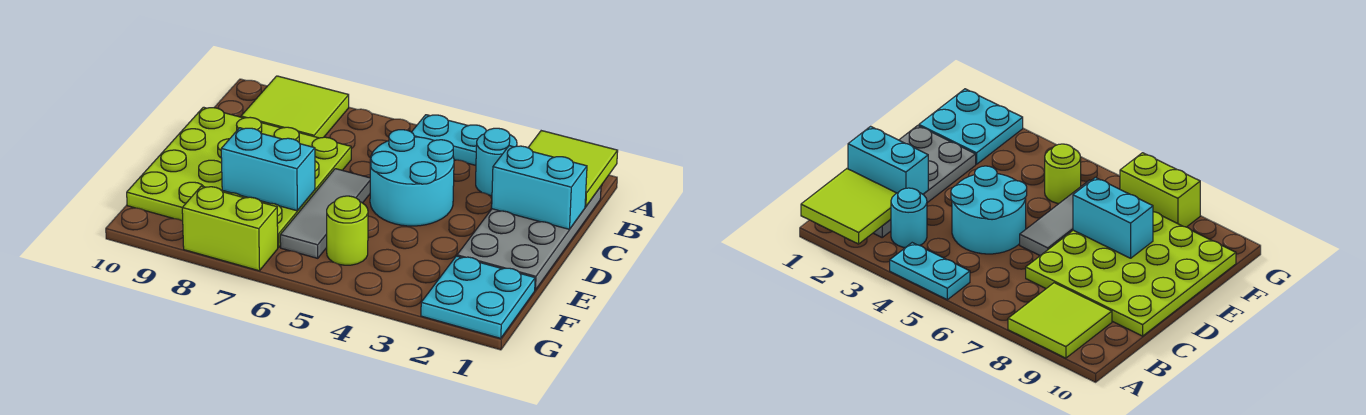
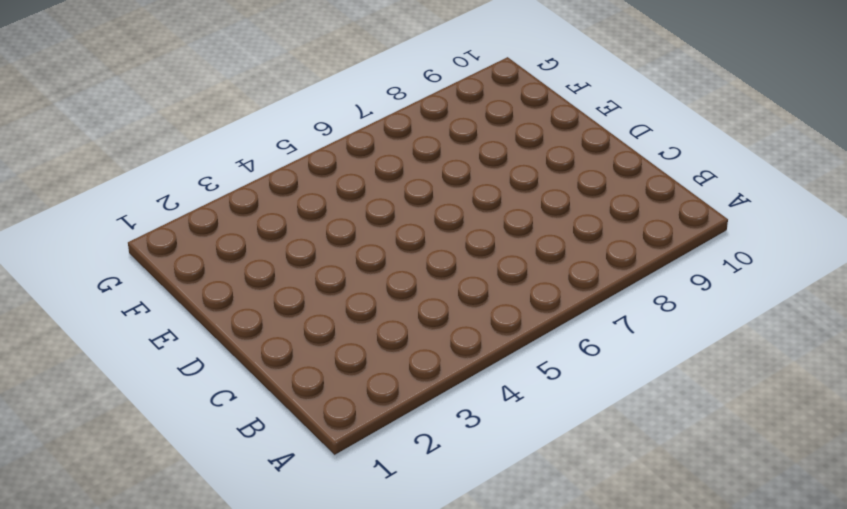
none -> cyan plate A4:A5 level 1
none -> lime tile A8:B9 level 1
none -> grey plate B1:E2 level 1

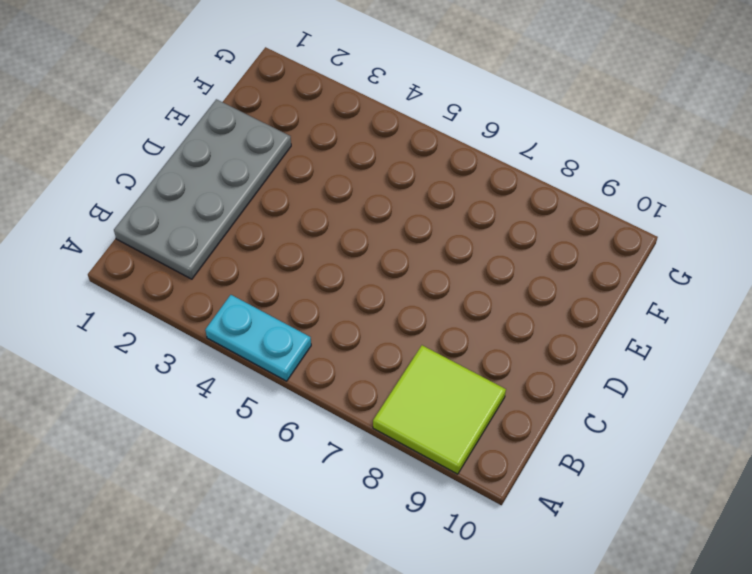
none -> cyan round brick B3 level 1
none -> cyan round brick C4:D5 level 1
none -> lime plate C7:F10 level 1

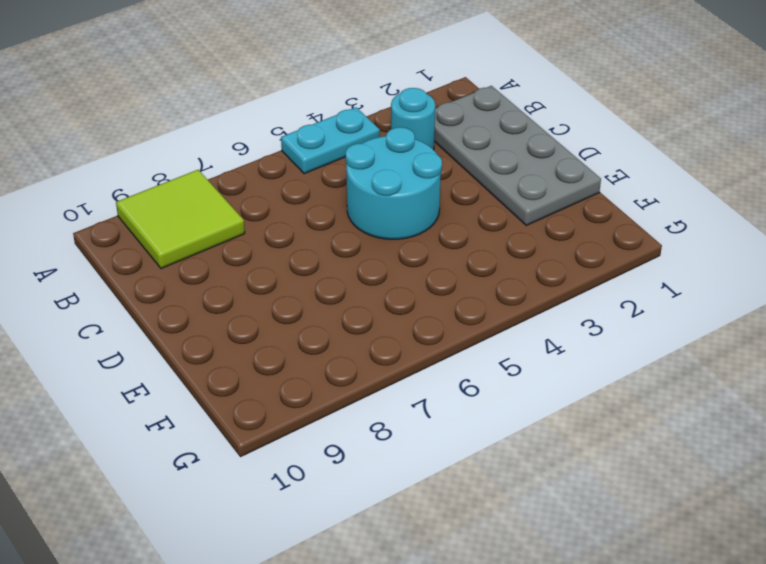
none -> lime plate C7:F10 level 1
none -> grey tile D6:F6 level 1
none -> cyan plate F1:G2 level 1

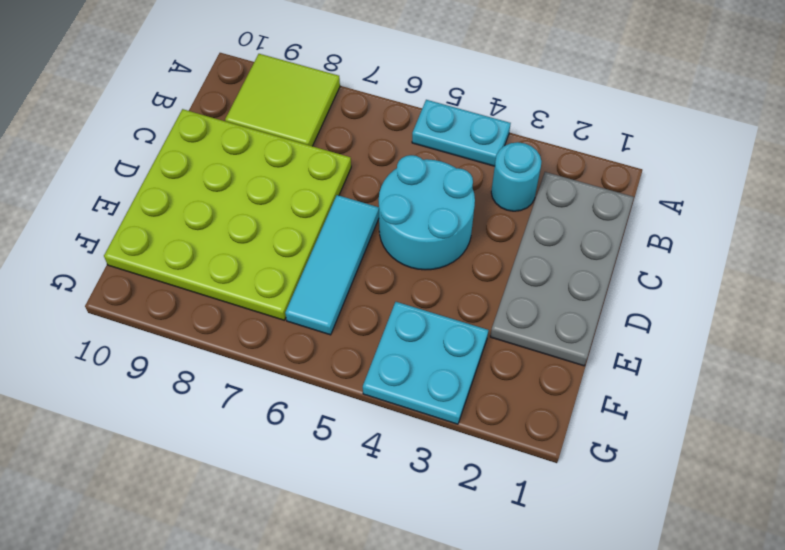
cyan tile D6:F6 level 1 -> grey tile D6:F6 level 1
cyan plate F3:G4 level 1 -> cyan plate F1:G2 level 1
none -> lime round brick F5 level 1
none -> lime brick G7:G8 level 1
none -> lime tile A1:B2 level 2

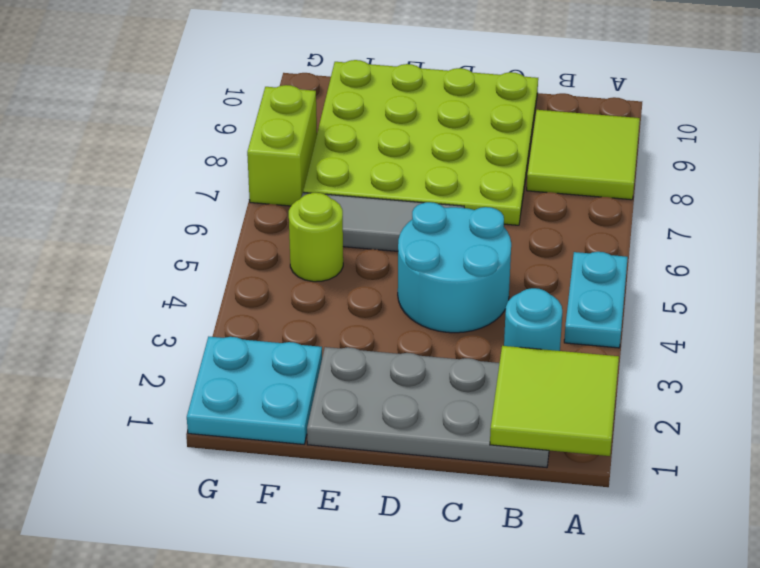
none -> cyan brick C1:C2 level 2
none -> cyan brick E7:E8 level 2

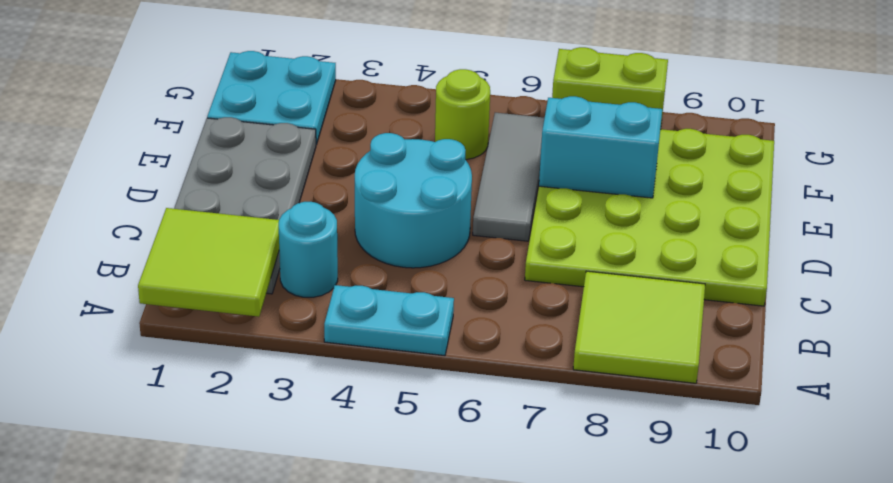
none -> cyan brick C1:C2 level 2

